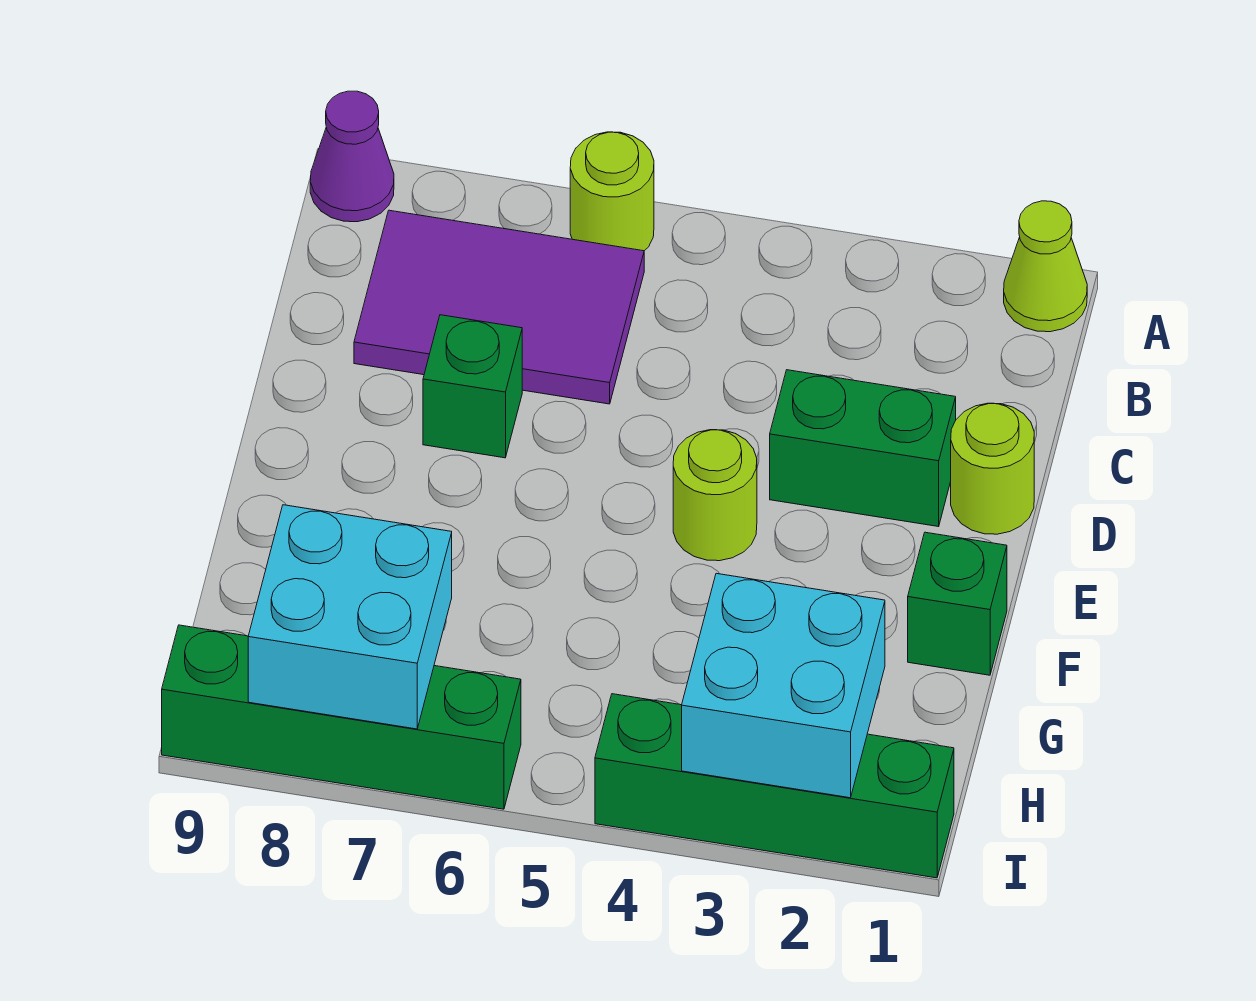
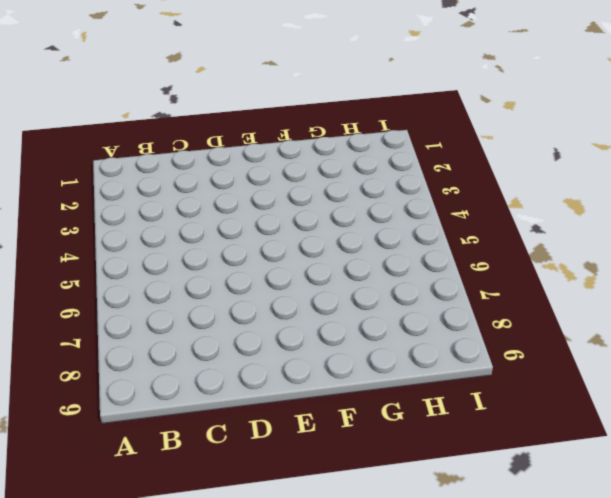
none -> lime cone A1 level 1
none -> lime round brick A6 level 1
none -> purple cone A9 level 1

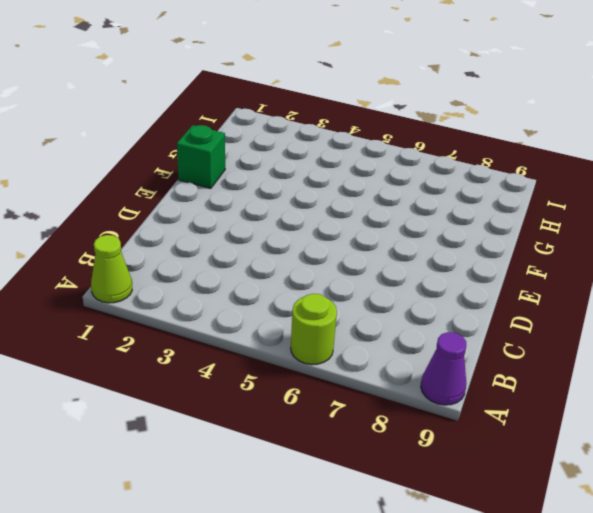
none -> purple tile B6:C8 level 1
none -> lime round brick D1 level 1
none -> green brick D2:D3 level 1

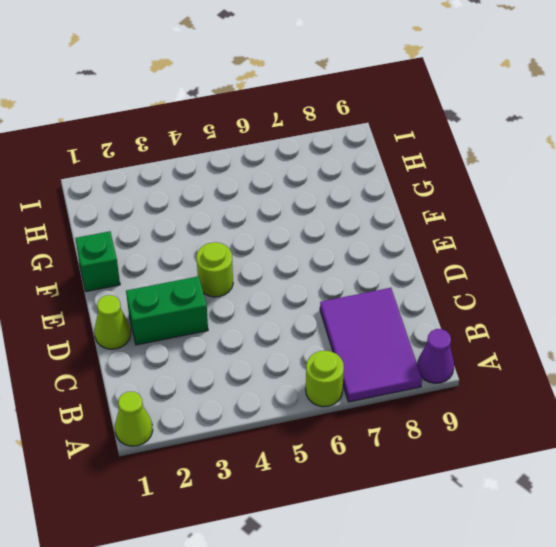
purple tile A7:C8 level 1 -> purple tile B6:C8 level 1
lime cone D1 level 1 -> lime round brick D1 level 1
none -> green brick D7 level 1
none -> green brick I1:I4 level 1
none -> green brick I6:I9 level 1

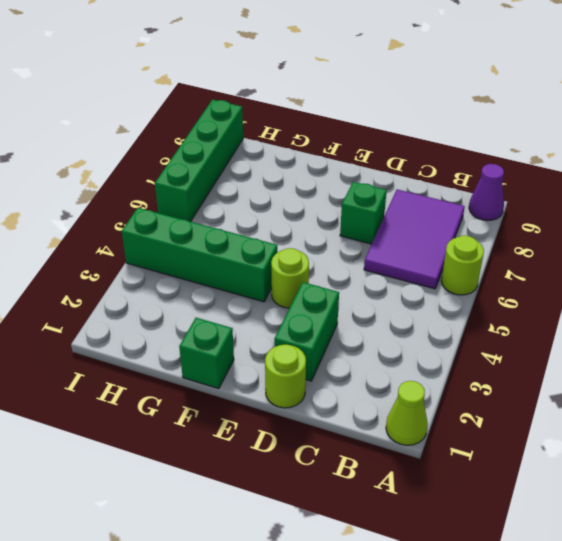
green brick F4:I4 level 1 -> green brick I1:I4 level 1
none -> cyan brick H2:I3 level 2
none -> cyan brick H7:I8 level 2

